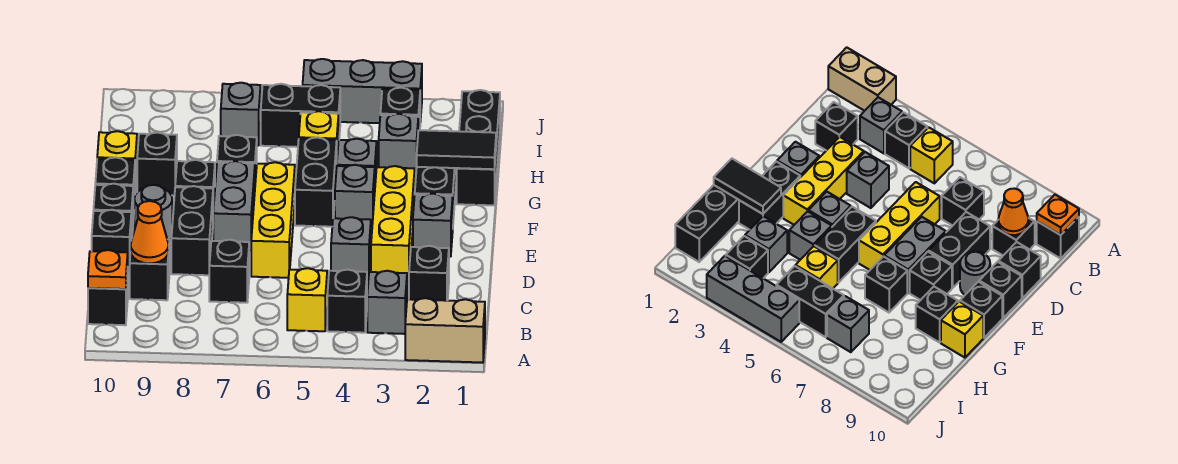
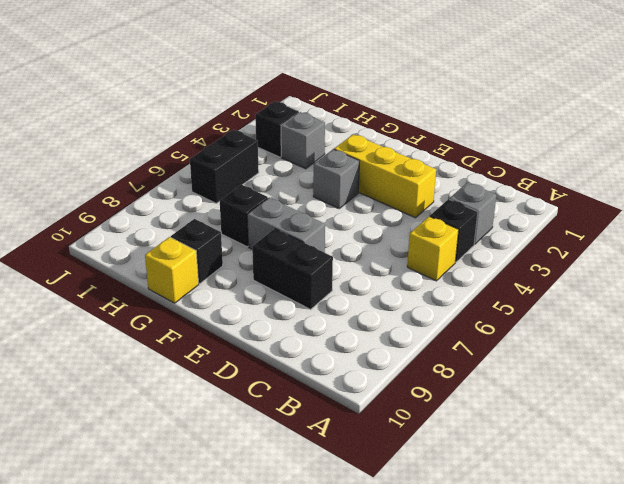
none -> tan brick A1:A2 level 1
none -> black brick B10 level 1
none -> black brick C2 level 1
none -> black brick C7 level 1

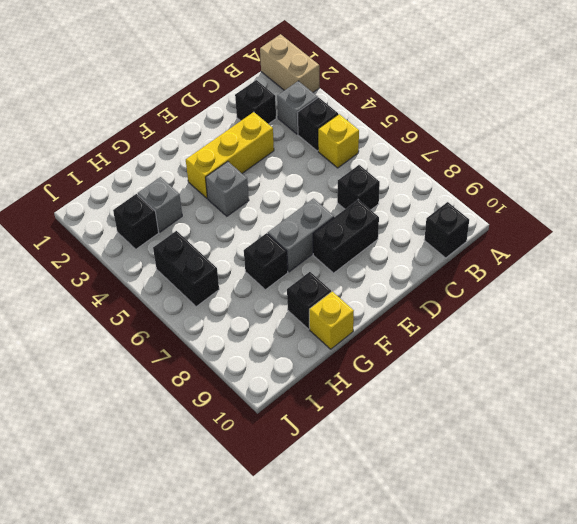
none -> black brick C9 level 1
none -> grey brick D4 level 1
none -> yellow brick D6:F6 level 1
none -> black brick D10 level 1

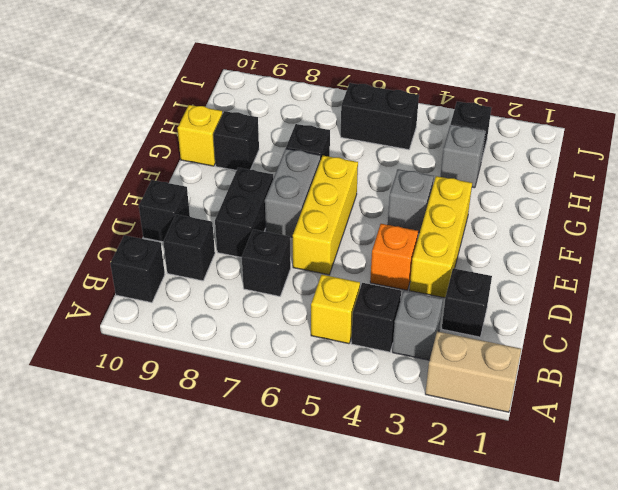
orange brick D4 level 1 -> grey brick D4 level 1
none -> grey brick E2 level 1
none -> grey round brick E9 level 1
none -> black brick E10 level 1
none -> black brick F2:G2 level 1

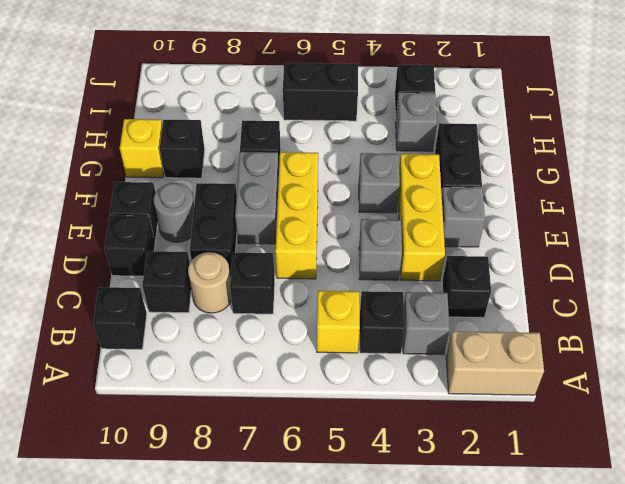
tan round brick C8 level 1 -> none
none -> black brick F5:G5 level 1
none -> black brick F8 level 1
none -> black brick F10 level 1
none -> black brick G1:I1 level 1

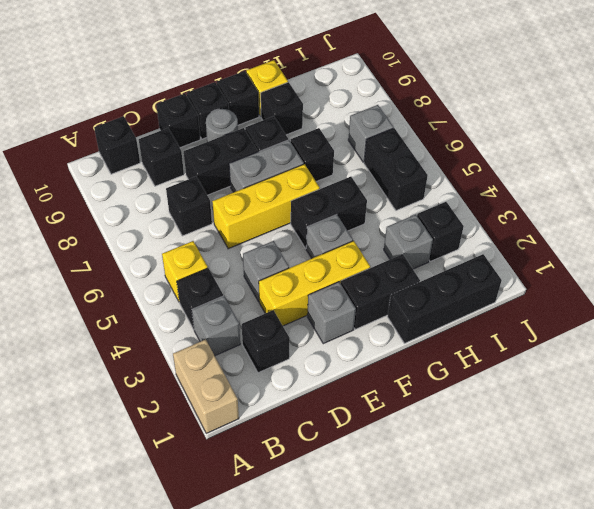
none -> grey brick G4 level 1
none -> yellow brick H5 level 1
none -> grey brick J3:J5 level 1
none -> orange plate B10 level 2

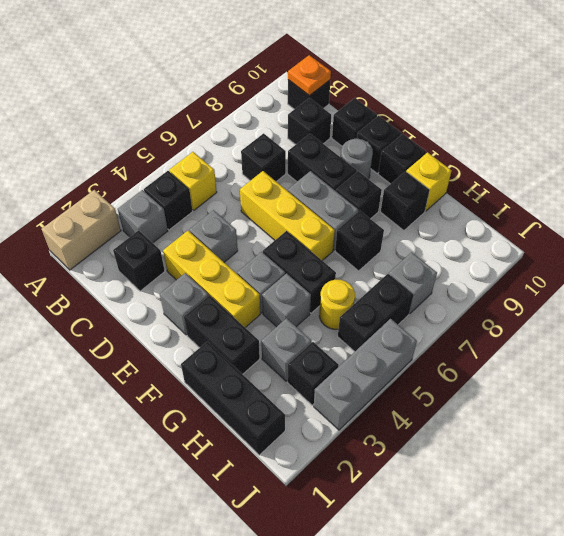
yellow round brick H5 level 1 -> yellow brick H5 level 1
none -> orange cone C9 level 2
none -> black tile G1:G2 level 2

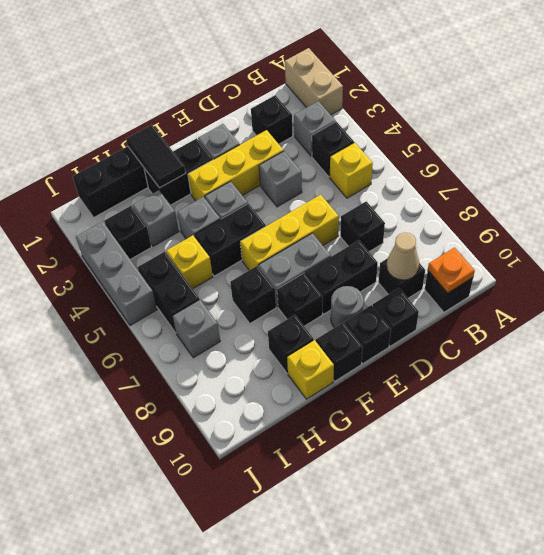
tan cone C9 level 2 -> orange cone C9 level 2

